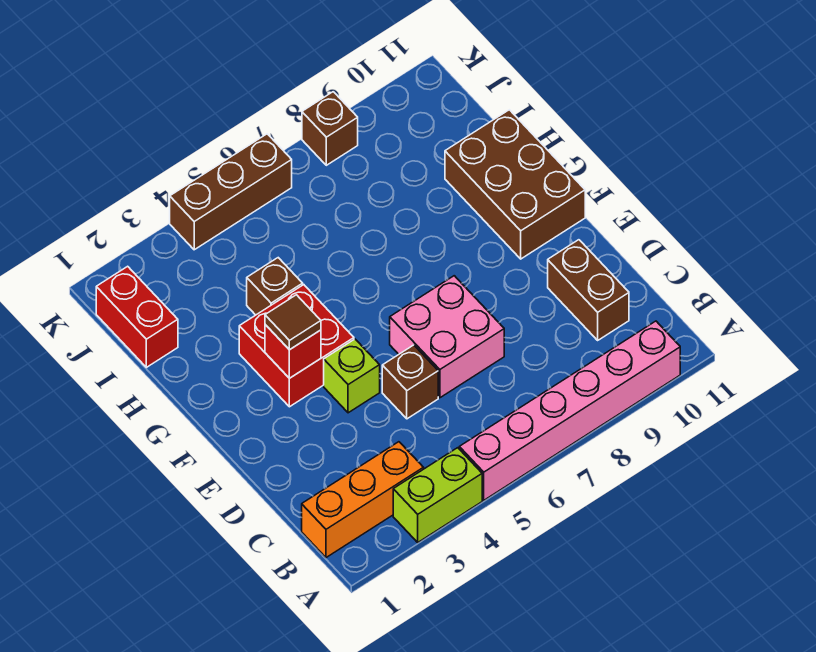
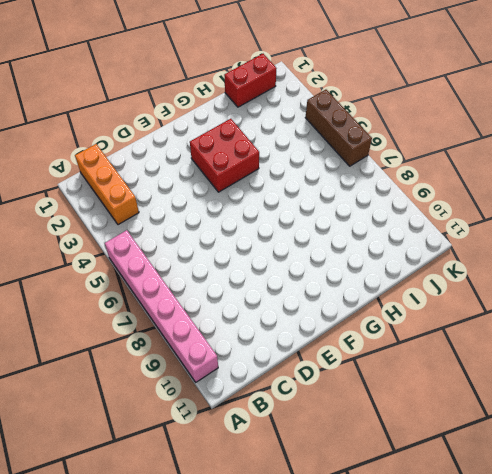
none -> lime brick A3:A4 level 1
none -> brown brick C10:D10 level 1
none -> brown brick D5 level 1

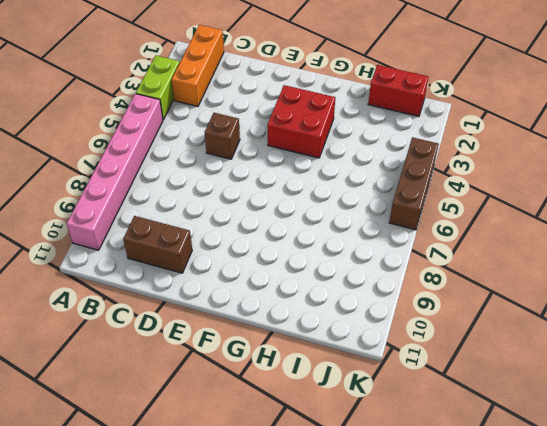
none -> pink brick D6:E7 level 1
none -> lime brick E4 level 1
none -> brown brick F10:H11 level 1

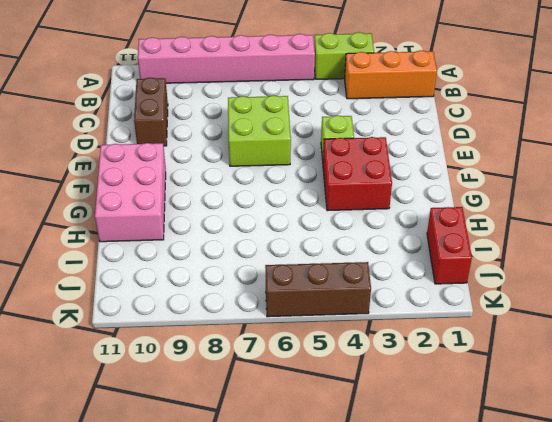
lime brick D6:E7 level 1 -> pink brick D6:E7 level 1
pink brick F10:H11 level 1 -> brown brick F10:H11 level 1
none -> brown brick D5 level 1
none -> brown brick H4 level 1
none -> brown brick K8 level 1

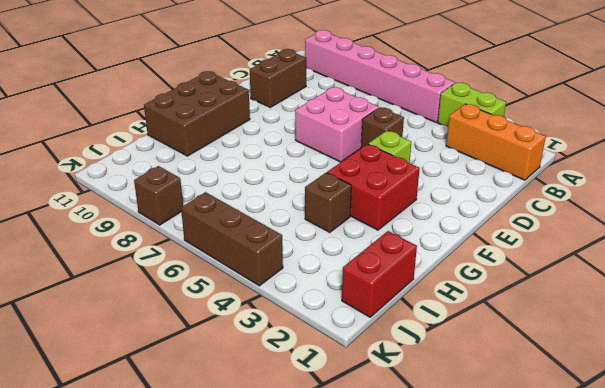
none -> red brick F3 level 2
none -> brown tile F3 level 3

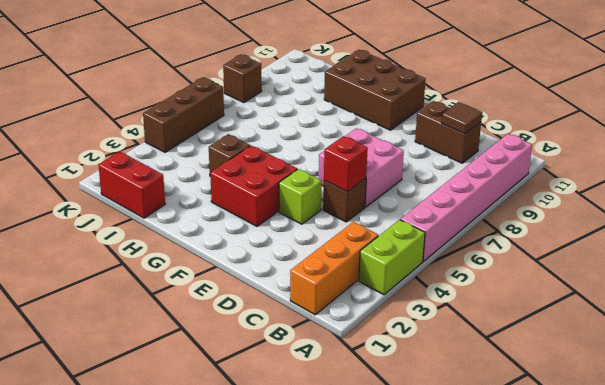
brown tile C10 level 2 -> brown tile F3 level 3
red brick D5 level 2 -> red brick F3 level 2

